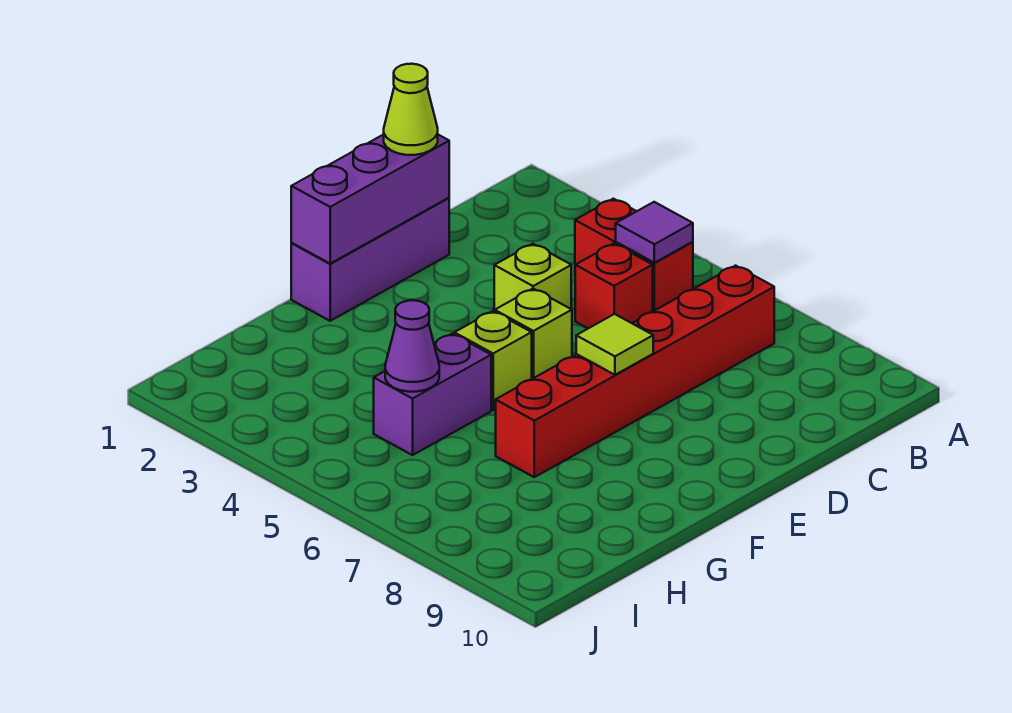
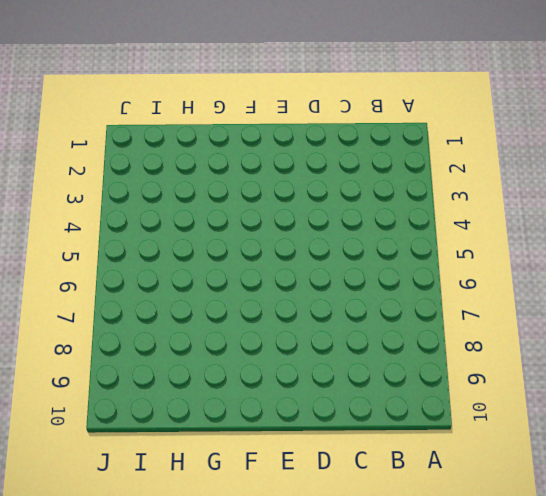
none -> red brick B4:B5 level 1
none -> red brick B7:G7 level 1
none -> red brick C5 level 1

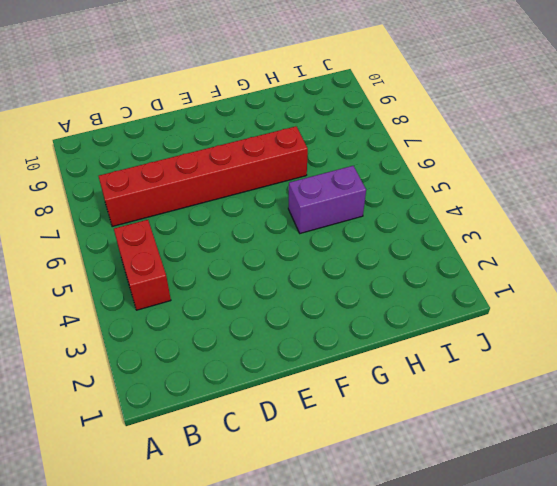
none -> red brick C5 level 1
none -> purple brick D1:F1 level 1
none -> lime brick D4 level 1

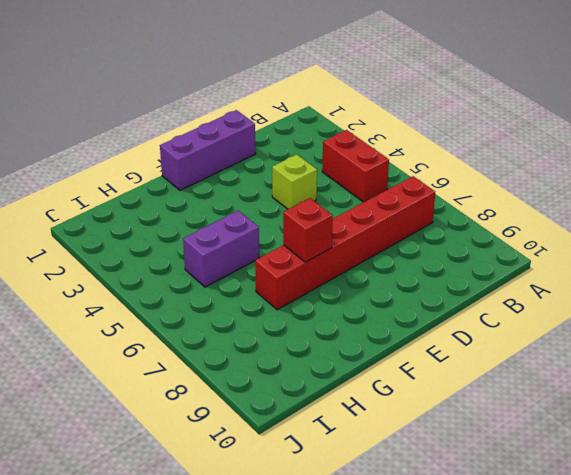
red brick F7 level 2 -> red brick C5 level 1
none -> lime brick E5 level 1
none -> lime brick F5 level 1
none -> purple tile B5 level 2

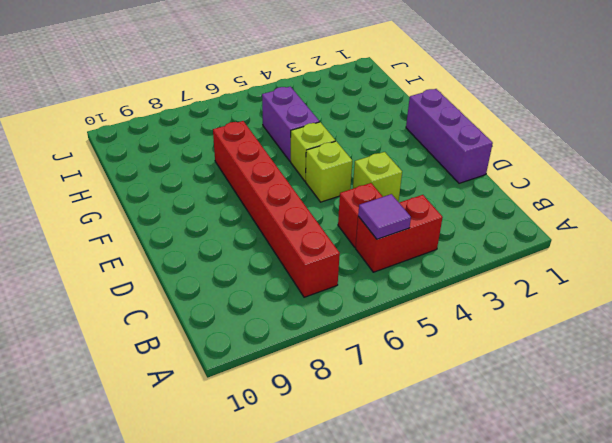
none -> purple brick D1:F1 level 2
none -> lime tile E7 level 2
none -> purple cone H5 level 2

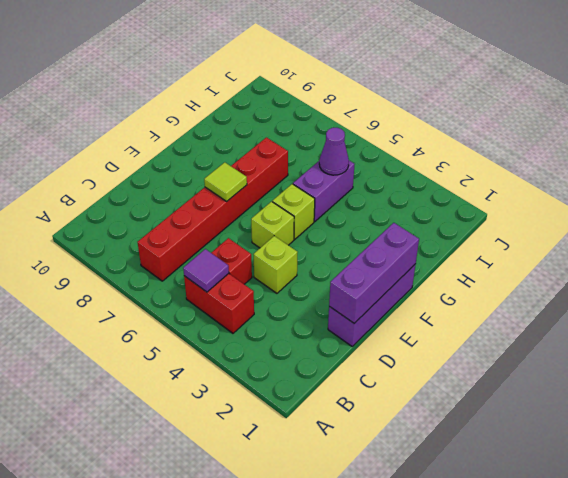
none -> lime cone D1 level 3

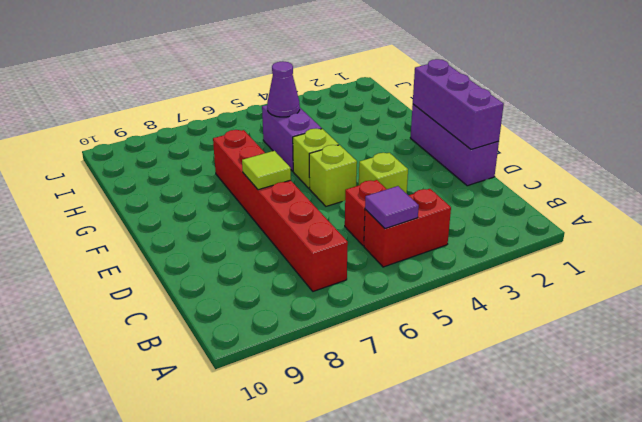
none -> lime cone D1 level 3

